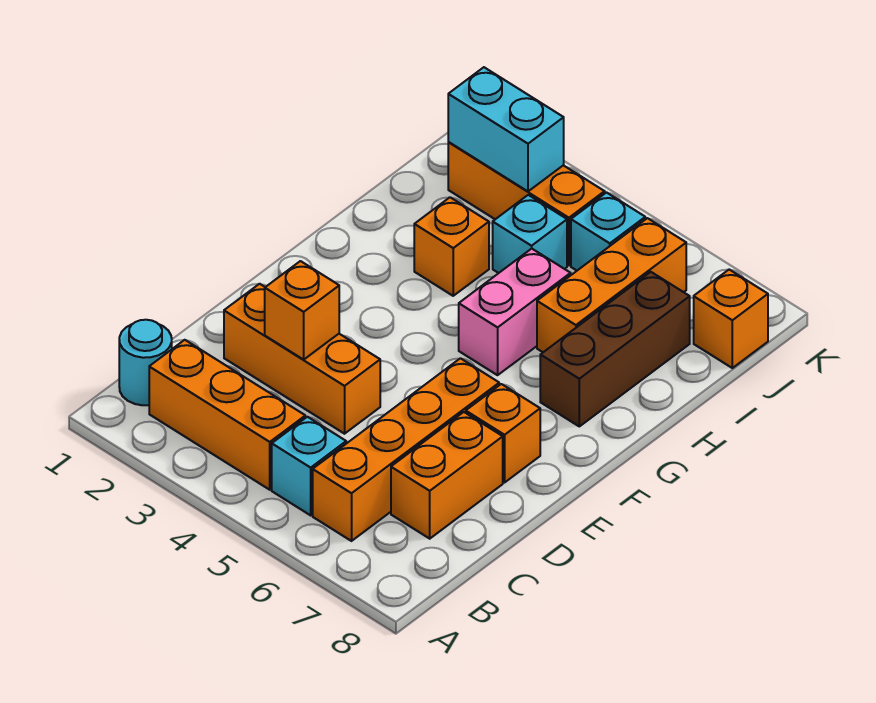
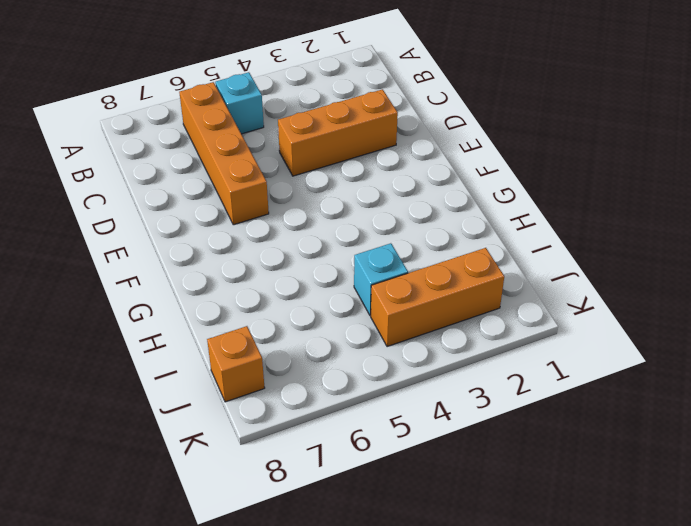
none -> cyan round brick B1 level 1
none -> orange brick B2:B4 level 1
none -> orange brick C7:D7 level 1

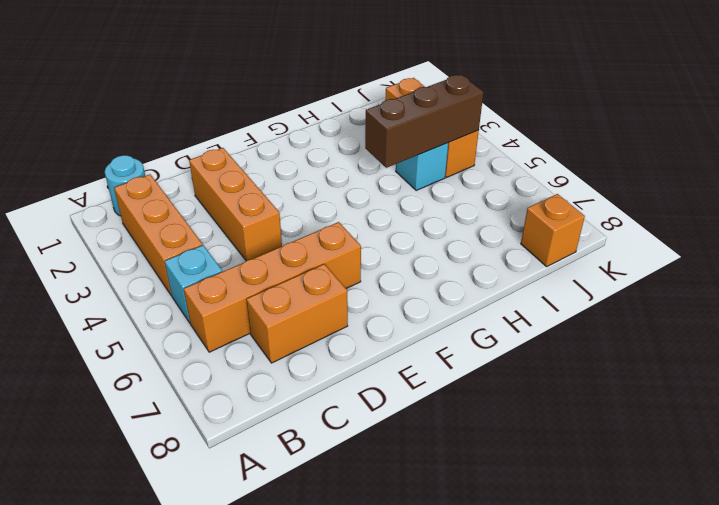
brown brick H4:J4 level 2 -> brown brick G7:I7 level 1
none -> orange brick E7 level 1
none -> pink brick G5:H5 level 1
none -> orange brick H3 level 1

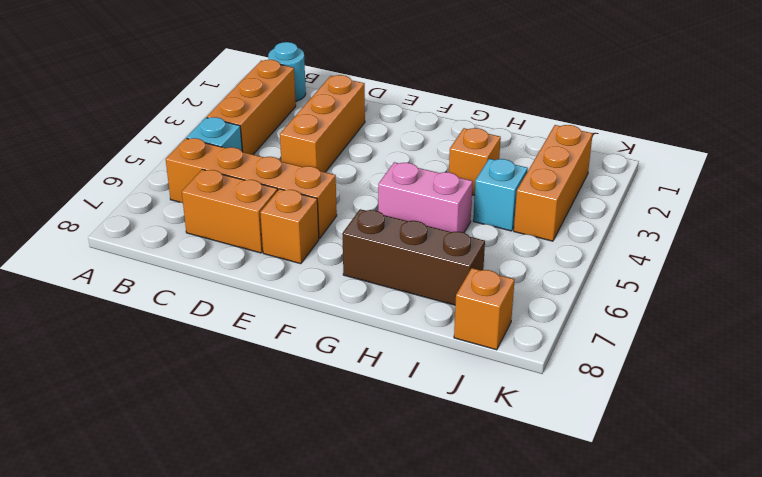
none -> orange brick H6:J6 level 1
none -> cyan brick J5 level 1
none -> orange brick D3 level 2

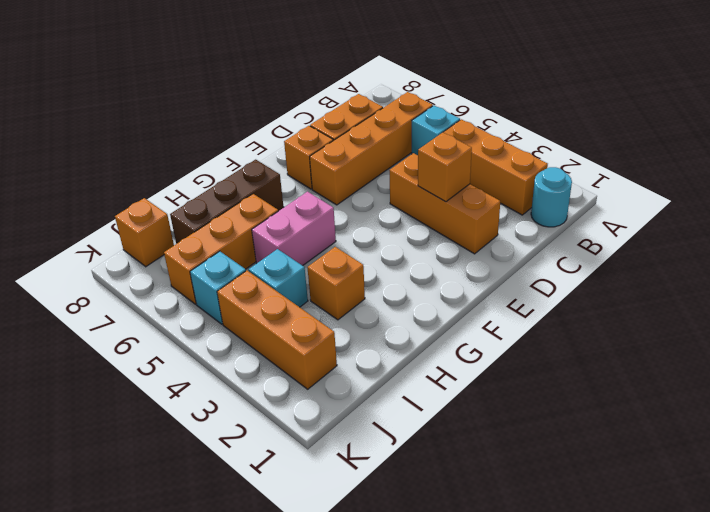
none -> cyan brick J2:J3 level 2

